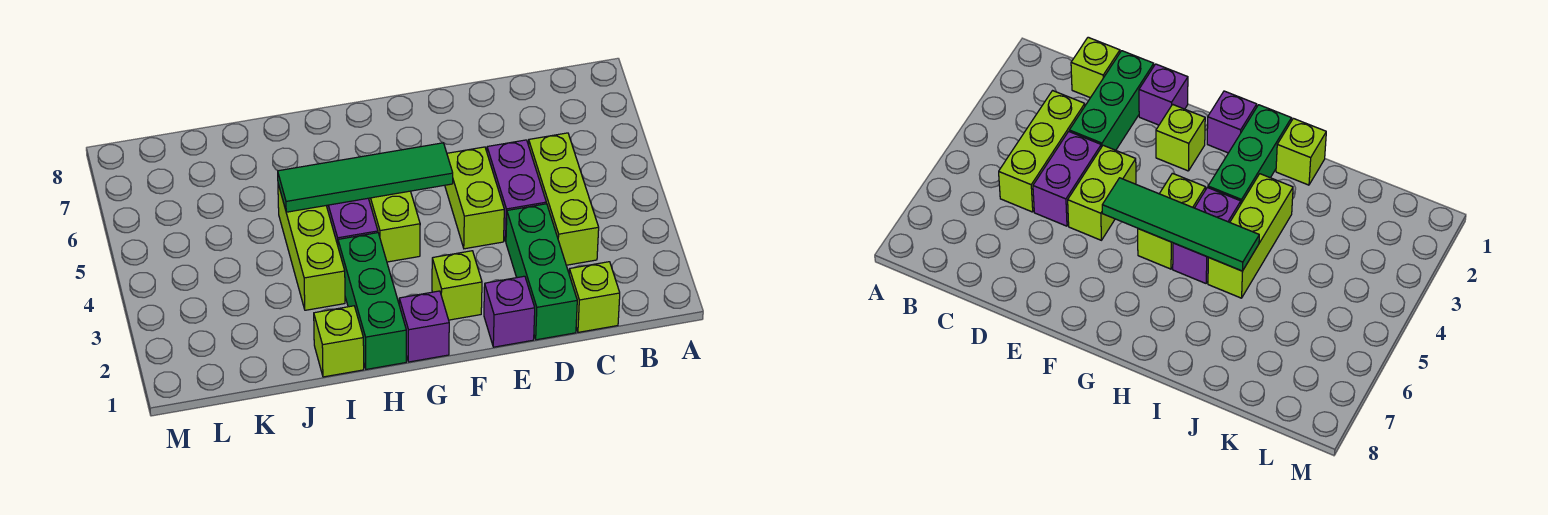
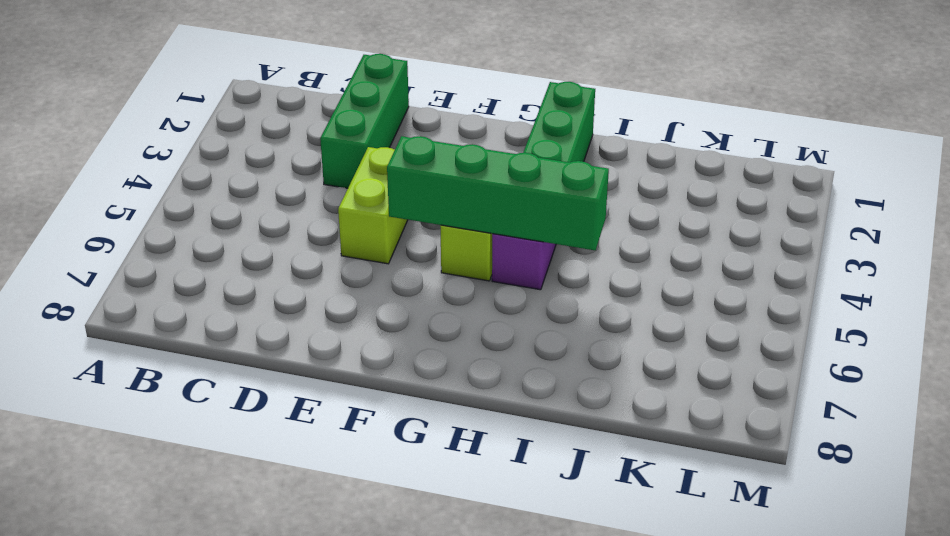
green brick F5:I5 level 2 -> green tile F5:I5 level 2
none -> lime brick C1 level 1
none -> lime brick C3:C5 level 1
none -> purple brick D4:D5 level 1

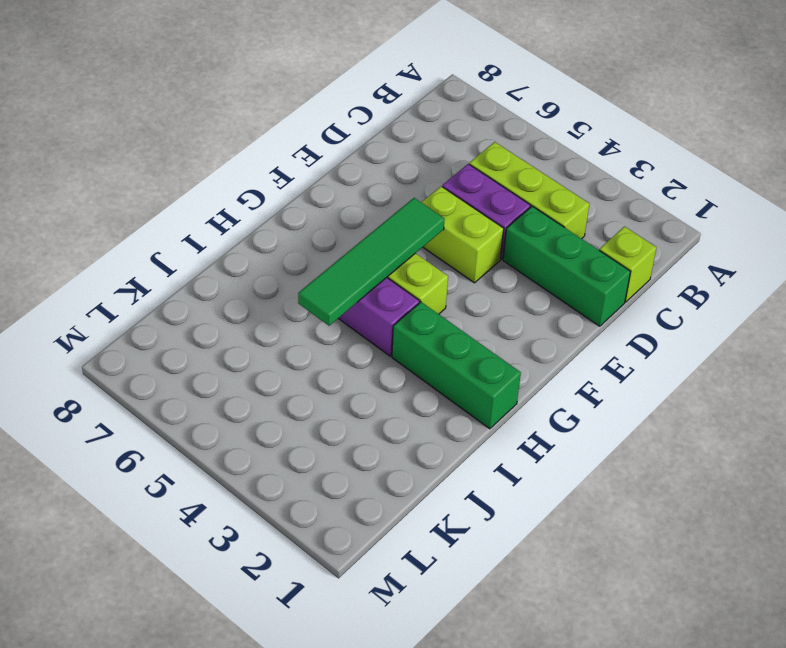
none -> purple brick E1 level 1
none -> lime brick F2 level 1
none -> purple brick G1 level 1

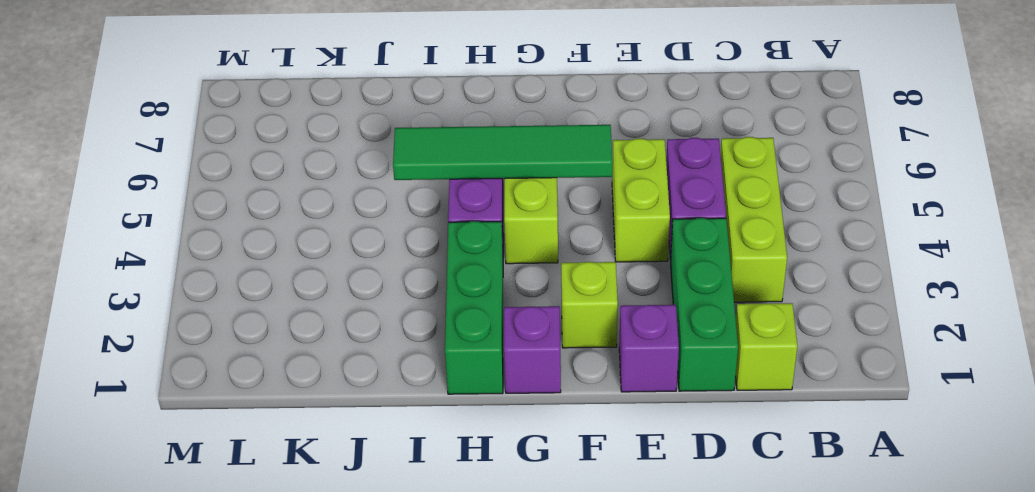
none -> lime brick I1 level 1
none -> lime brick I3:I5 level 1

